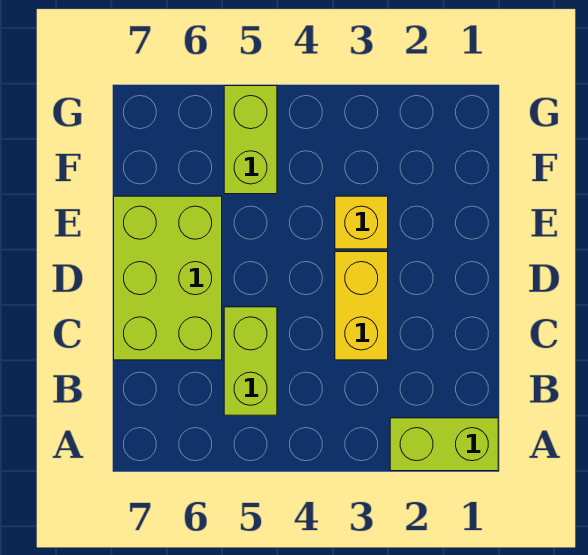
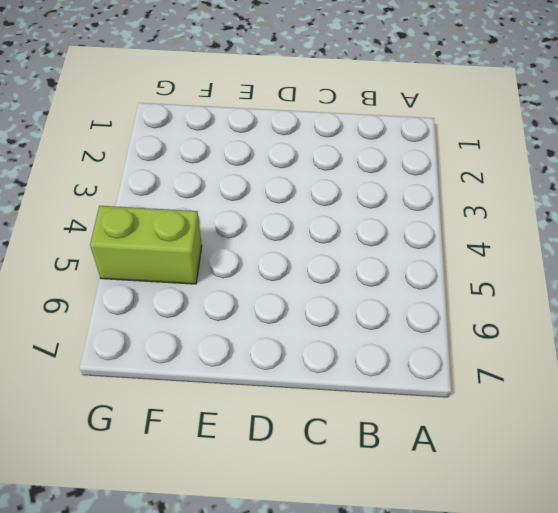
none -> lime brick A1:A2 level 1
none -> lime brick B5:C5 level 1

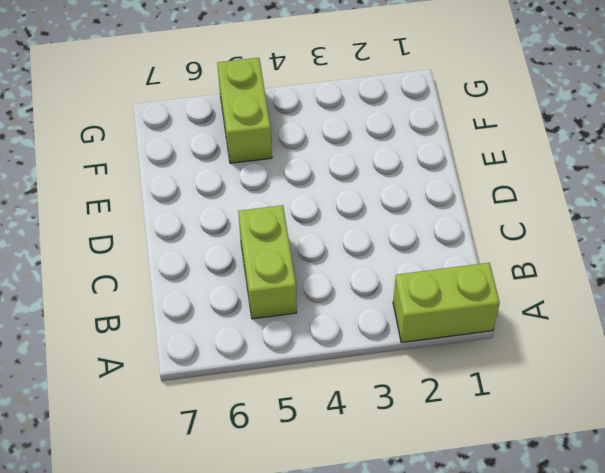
none -> yellow brick C3:D3 level 1
none -> lime brick C6:E7 level 1

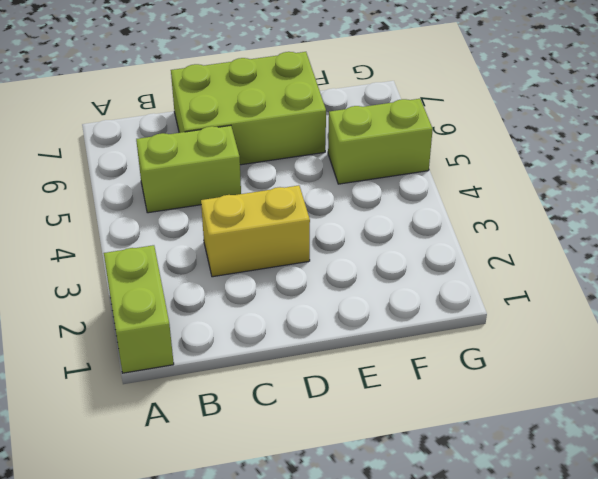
none -> yellow brick E3 level 1

